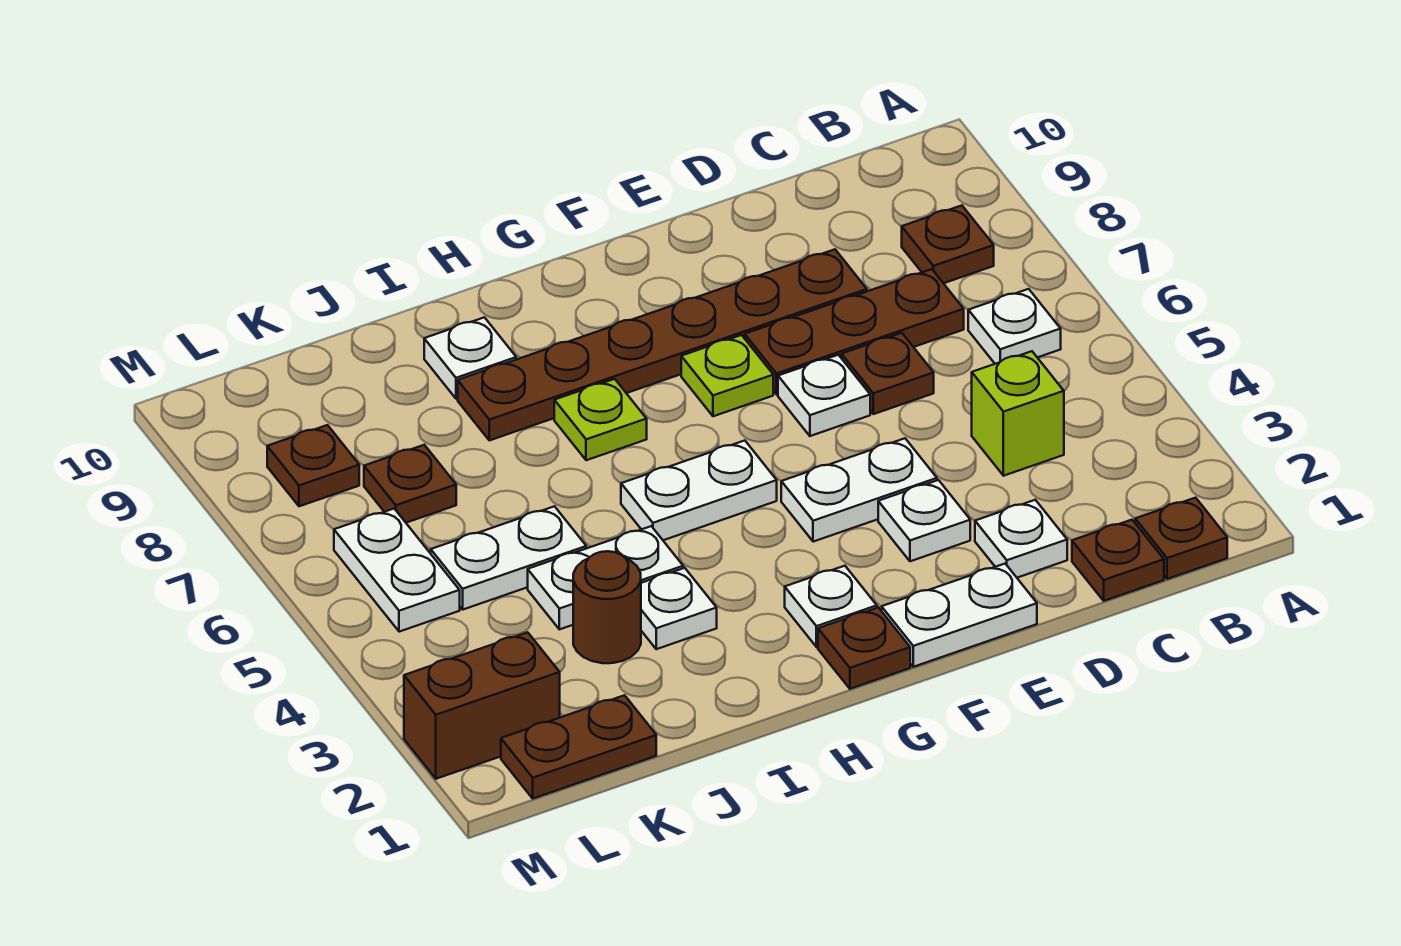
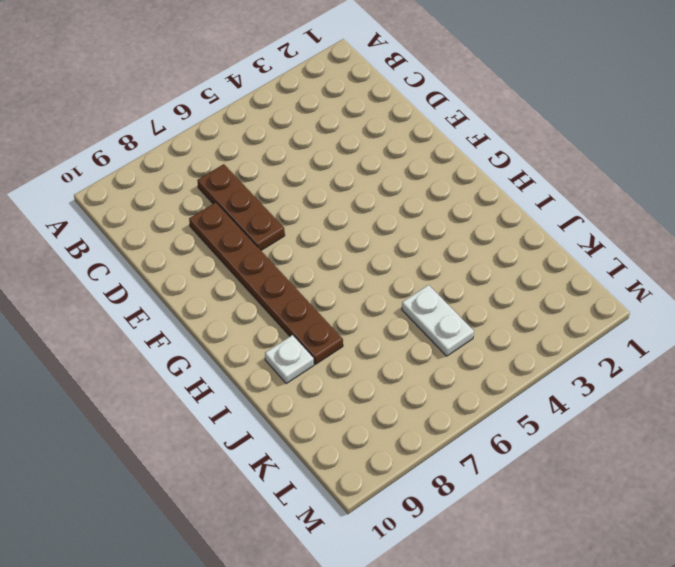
none -> brown plate B1 level 1
none -> white plate B6 level 1
none -> brown plate B8 level 1

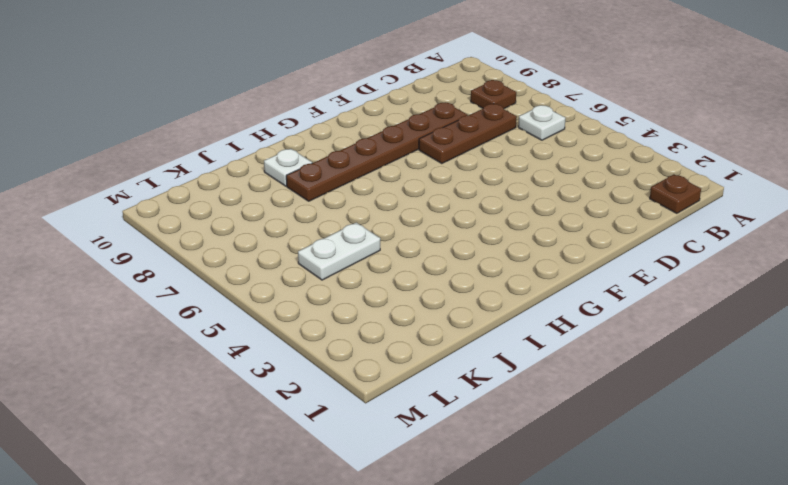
none -> brown plate C1 level 1
none -> lime brick C4 level 1
none -> white plate D2 level 1

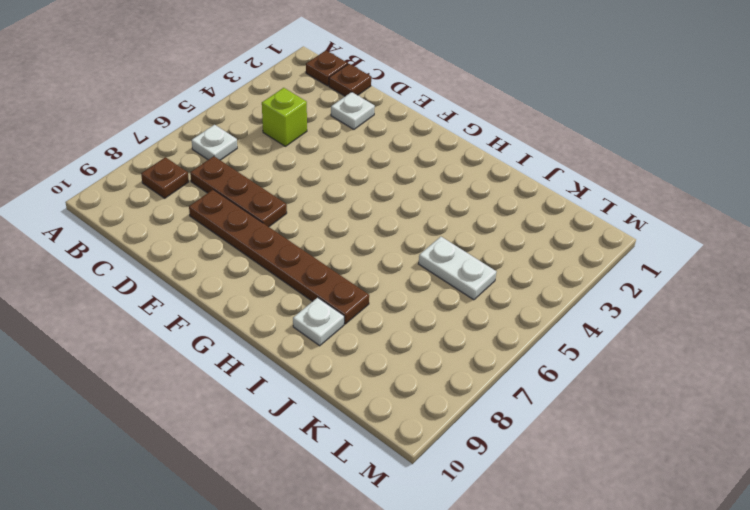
none -> brown plate D6 level 1
none -> white plate E1:F1 level 1
none -> white plate E3 level 1

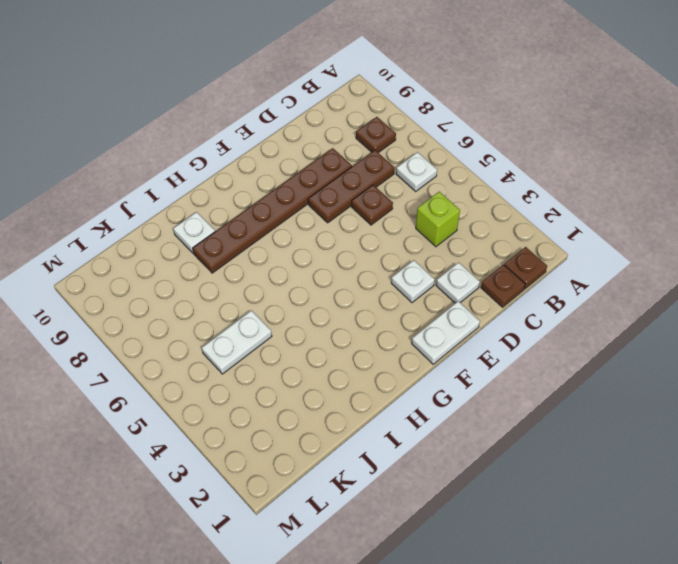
none -> white plate E4:F4 level 1
none -> white plate E6 level 1
none -> lime plate F7 level 1

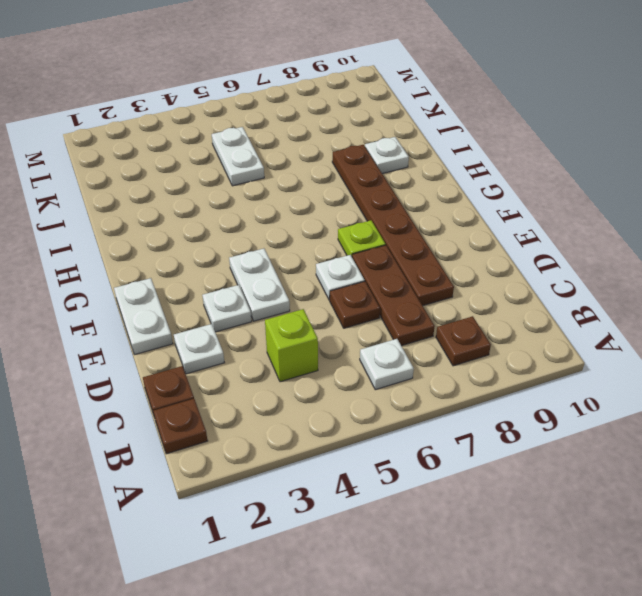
none -> brown plate G1 level 1
none -> white plate G2 level 1
none -> white plate G5:H5 level 1

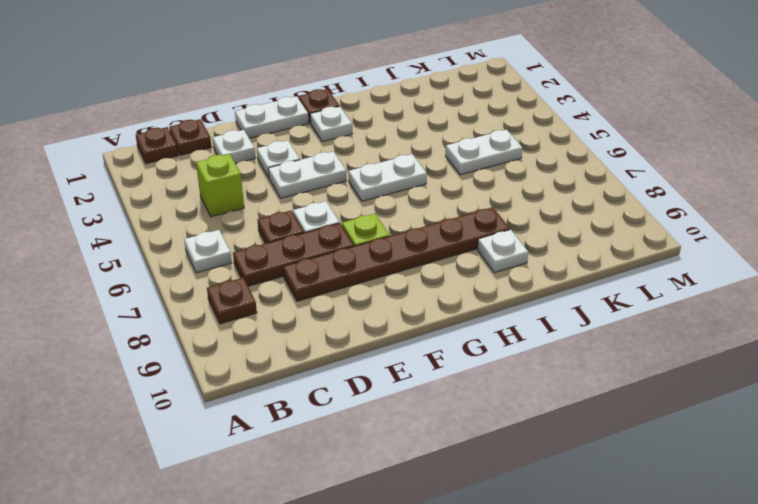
none -> lime plate H7 level 1
none -> white plate I3 level 1
none -> white plate I4:J4 level 1

